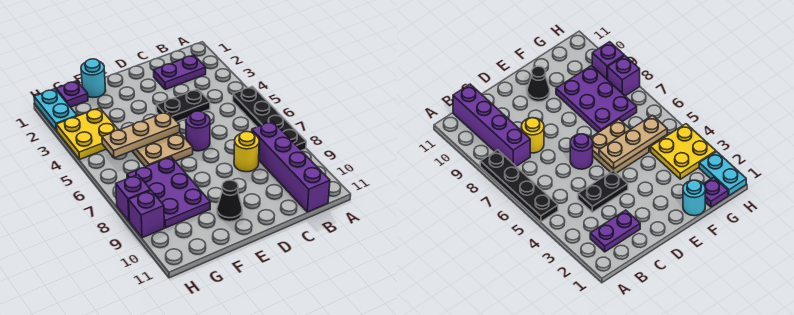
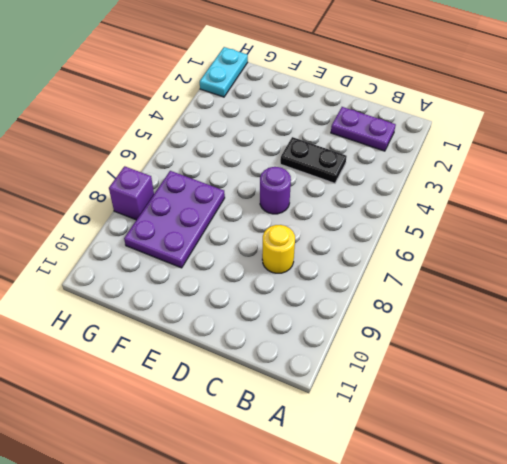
none -> black plate A5:A8 level 1
none -> purple brick B8:B11 level 1
none -> tan plate E5:F6 level 1

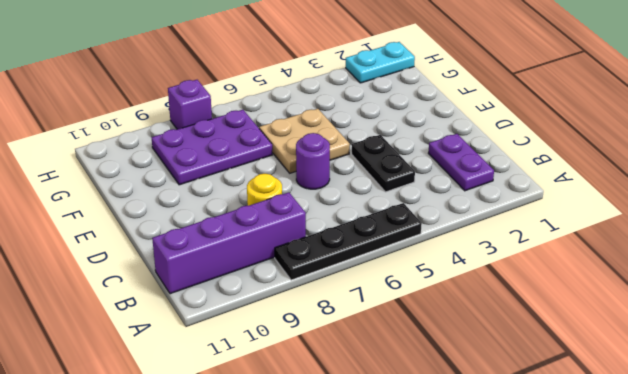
none -> black cone E10 level 1
none -> cyan round brick F1 level 1
none -> purple plate G1 level 1

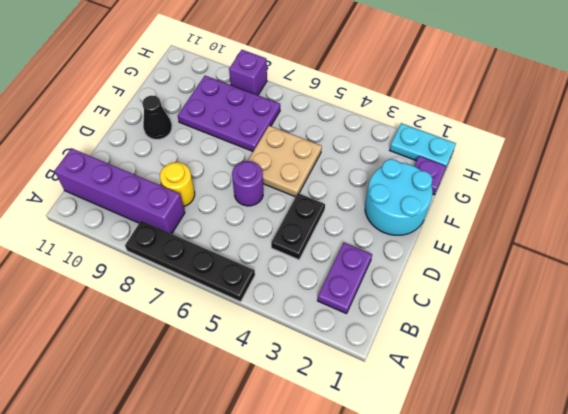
cyan round brick E1:F2 level 1 -> cyan round brick F1 level 1
none -> yellow plate G3:H4 level 1
none -> purple brick H9 level 1
none -> tan plate E5:G5 level 2

